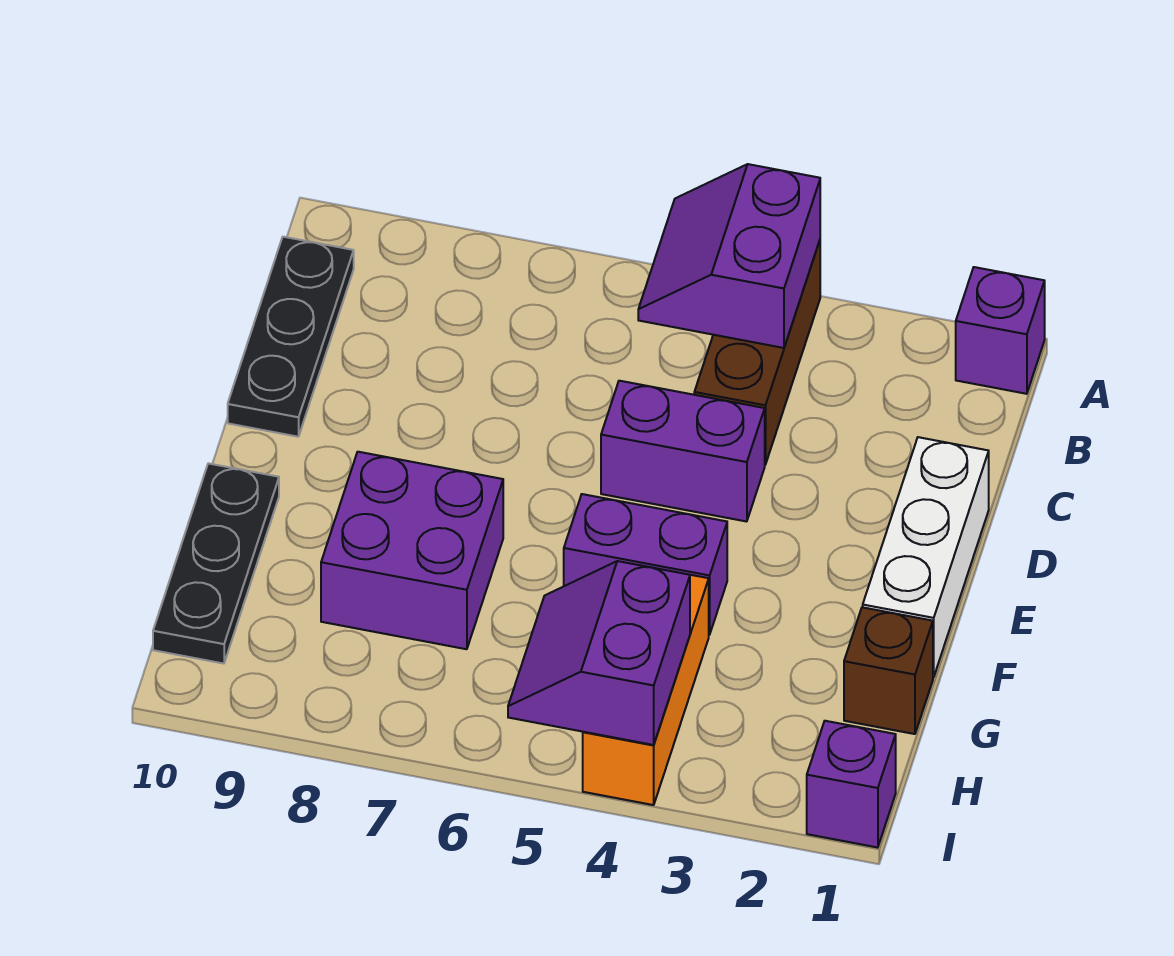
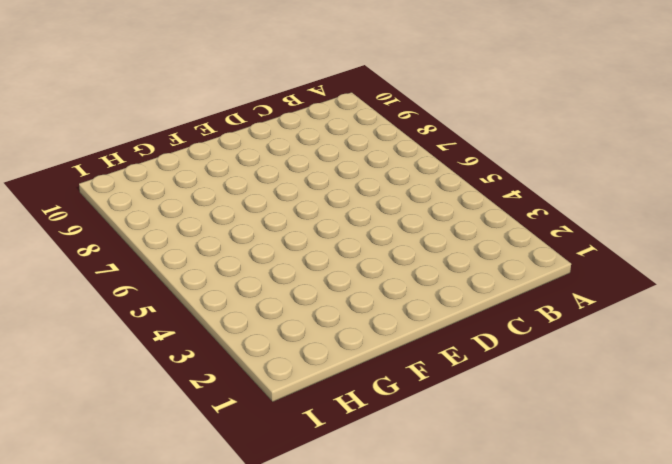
none -> purple brick A1 level 1
none -> brown brick A4:C4 level 1
none -> black plate B10:D10 level 1

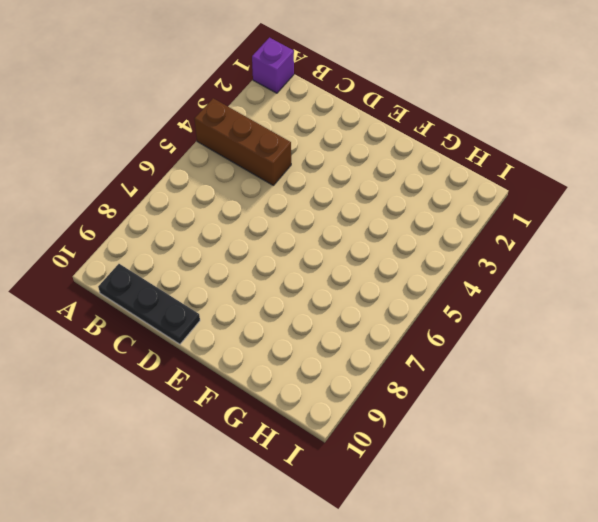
none -> white brick D1:F1 level 1
none -> purple brick D4:D5 level 1
none -> purple brick F4:F5 level 1

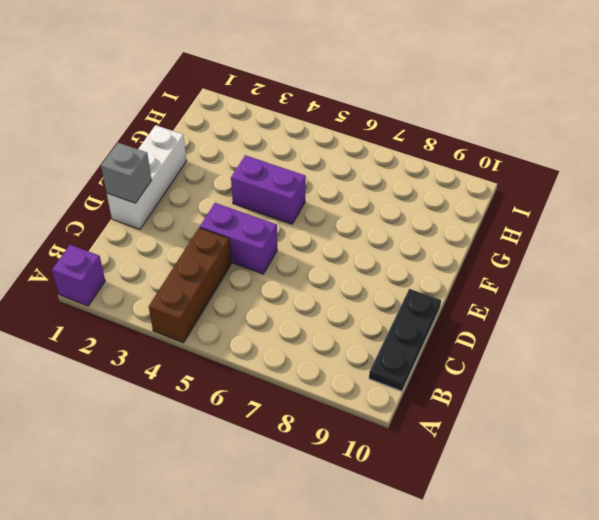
grey brick D1 level 2 -> none
none -> purple brick F7:G8 level 1
none -> black plate F10:H10 level 1
none -> brown brick G1 level 1

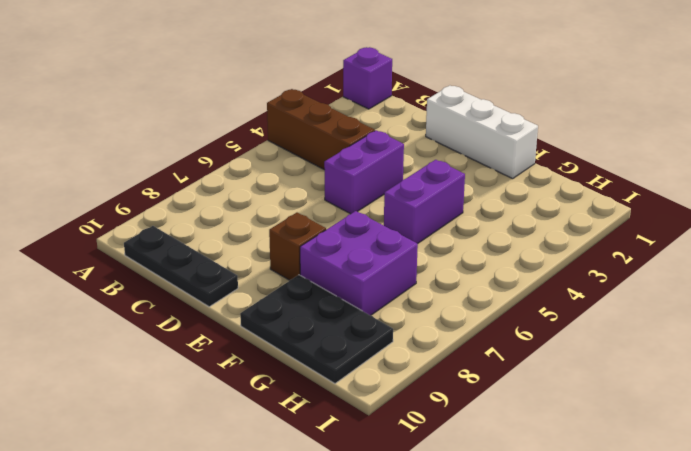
brown brick E8 level 1 -> brown brick G1 level 1
black plate F9:H10 level 1 -> black plate F10:H10 level 1
none -> orange brick G4:I4 level 1
none -> purple brick I1 level 1
none -> purple slope A4:B5 level 2 top 4

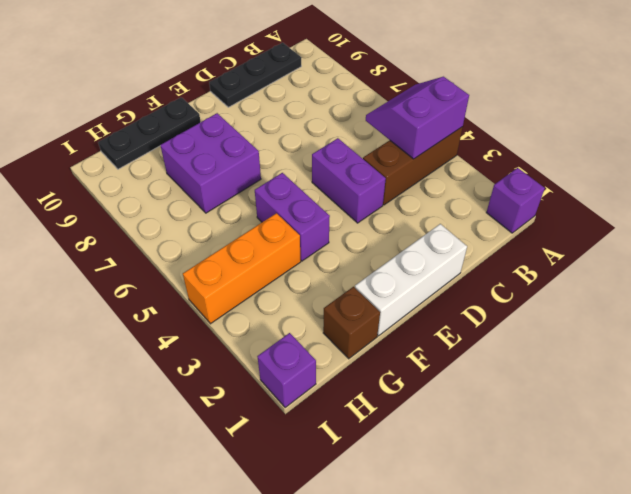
none -> purple slope H4:I5 level 2 top 4

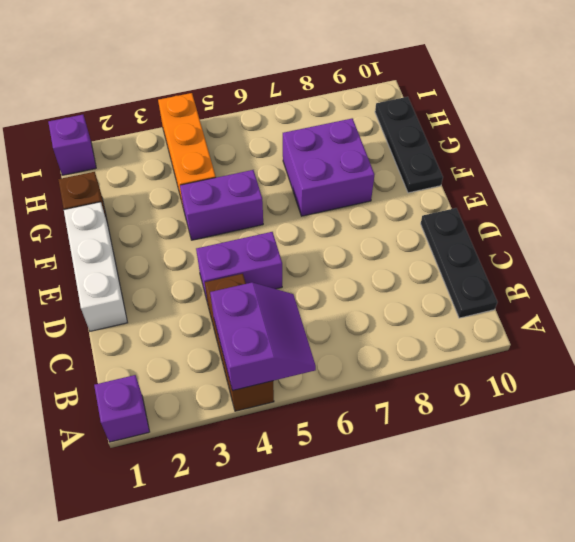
none -> purple slope H4:I5 level 2 top 4

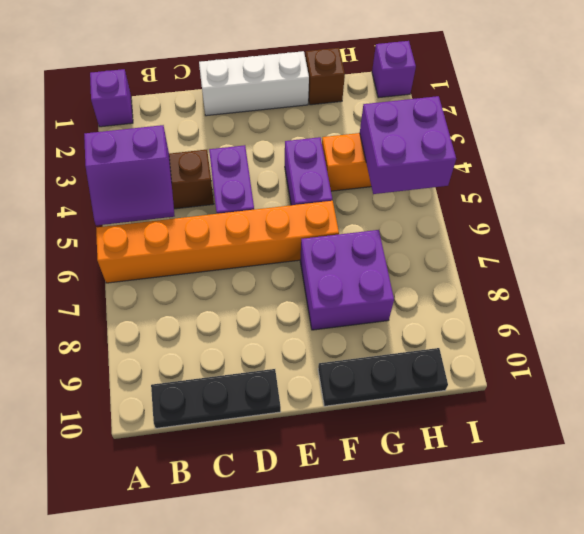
orange brick A6:F6 level 1 -> none
purple brick H4:I5 level 2 -> purple slope H4:I5 level 2 top 4

